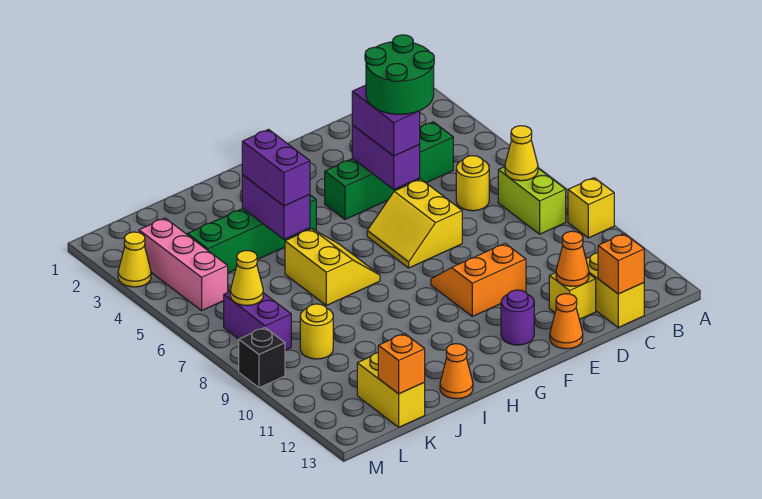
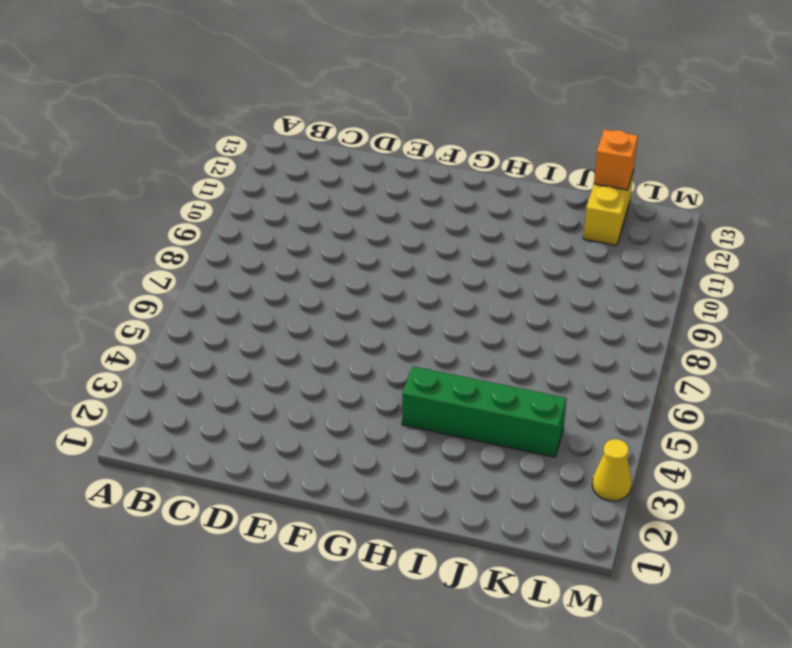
none -> yellow brick A9 level 1
none -> lime brick B7:B8 level 1
none -> green brick C4:F4 level 1

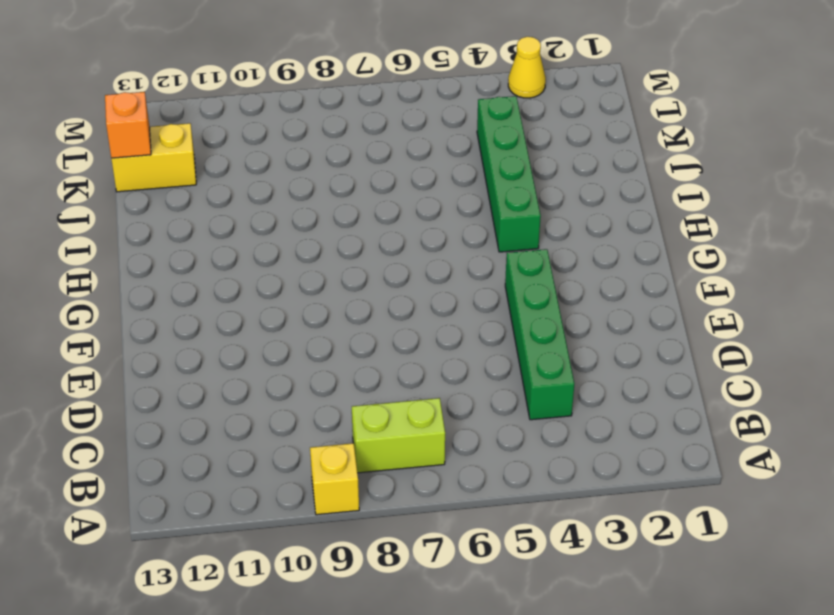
none -> yellow round brick C6 level 1
none -> yellow brick C12:C13 level 1
none -> yellow brick D12 level 1

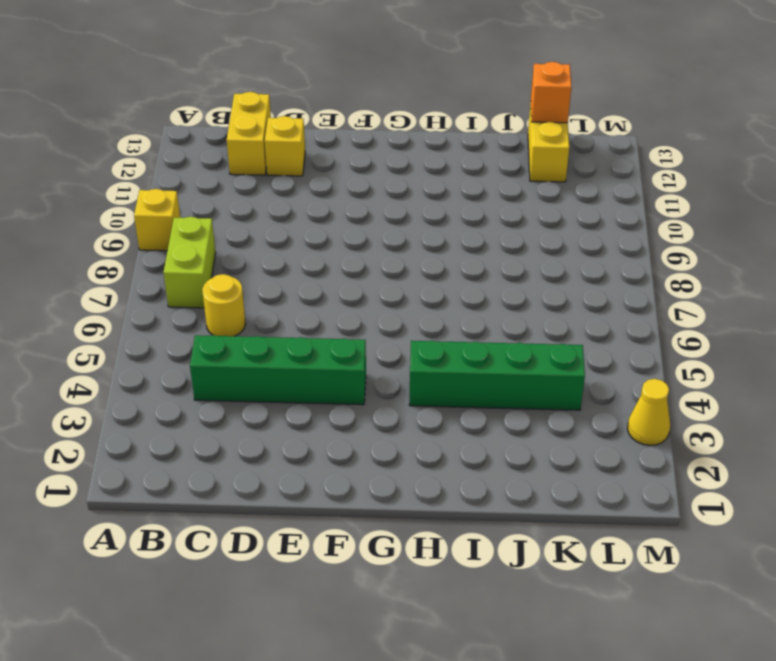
none -> yellow slope E6:F7 level 1 top E
none -> orange slope E9:F10 level 1 top 10
none -> orange cone E13 level 1

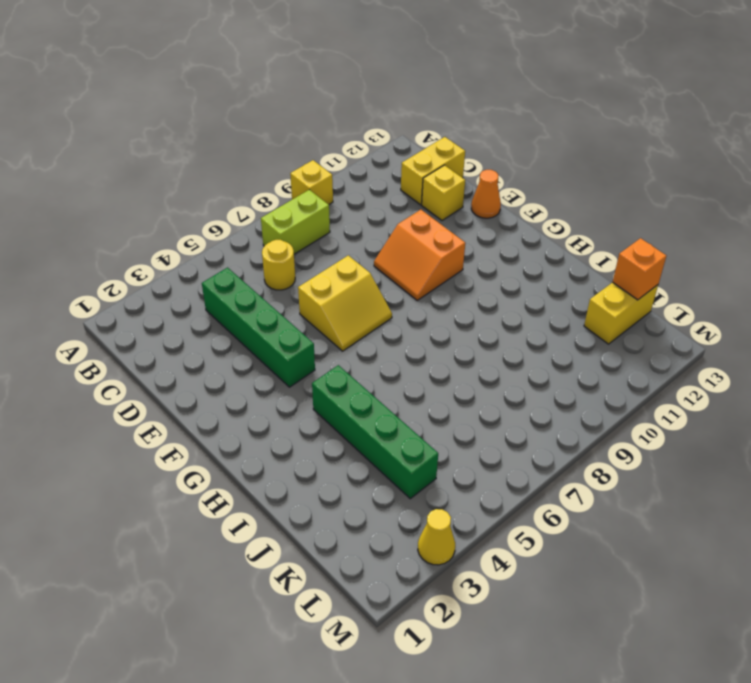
none -> purple round brick F12 level 1
none -> yellow slope H6:I7 level 1 top I
none -> orange cone I13 level 1

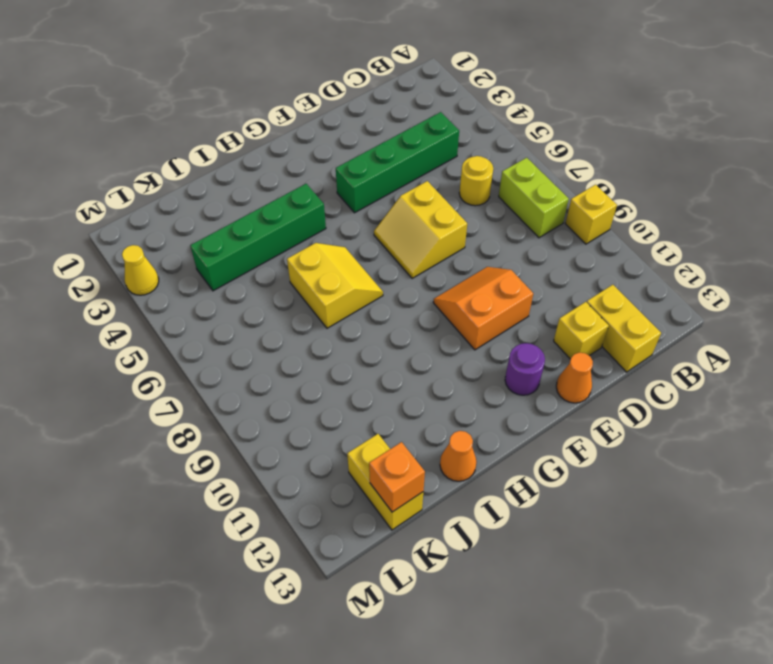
none -> yellow round brick K9 level 1
none -> pink brick L3:L5 level 1
none -> purple brick L7:L8 level 1

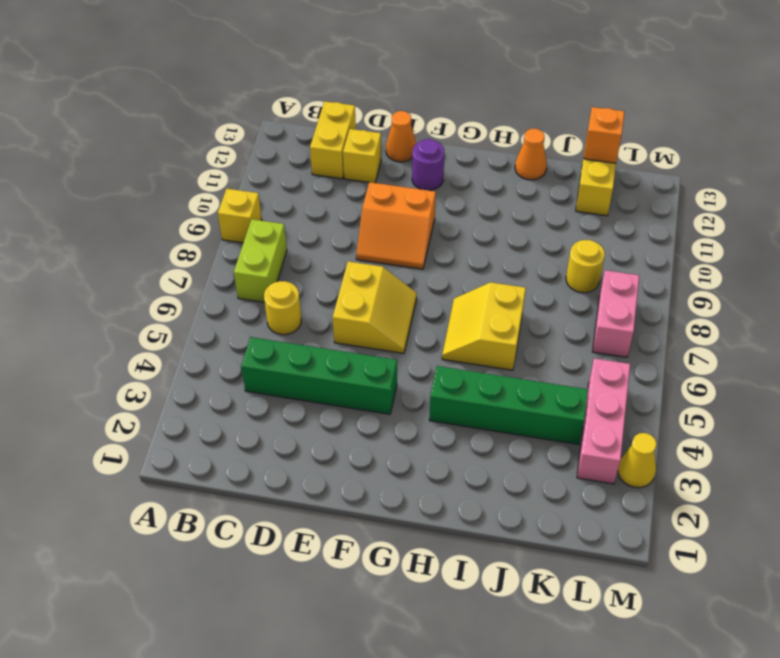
pink brick L7:L8 level 1 -> purple brick L7:L8 level 1
none -> black brick M9 level 1
none -> yellow cone B7 level 2
none -> orange brick C13 level 2

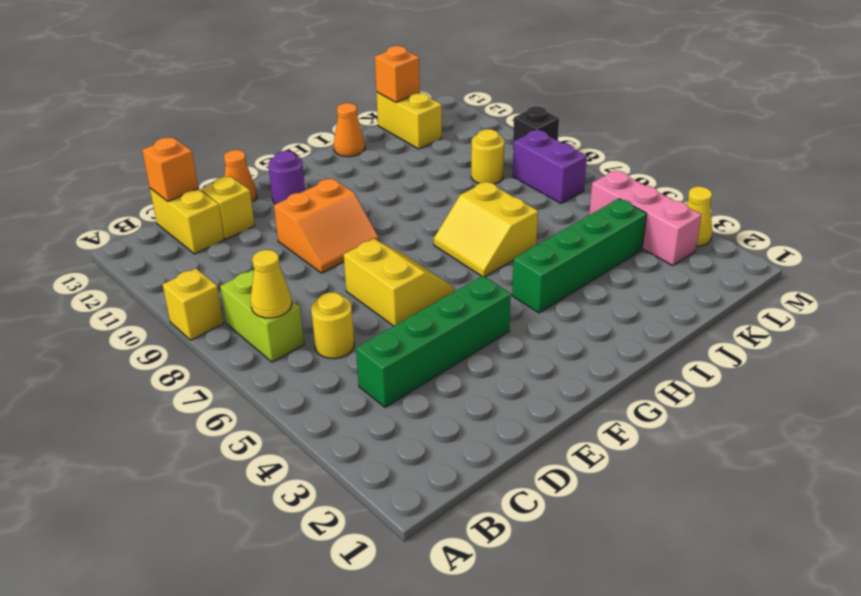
none -> orange cone D12 level 2
none -> purple brick E4:E5 level 2
none -> purple brick I4:I5 level 2

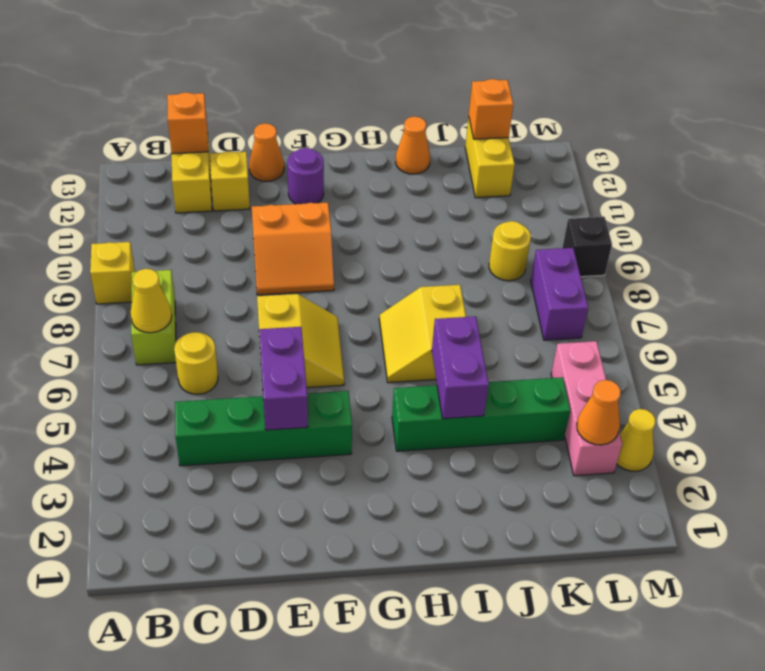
orange cone L3 level 2 -> orange cone D12 level 2
none -> yellow cone L7 level 2
none -> purple brick E4:E5 level 3
none -> purple brick I4:I5 level 3

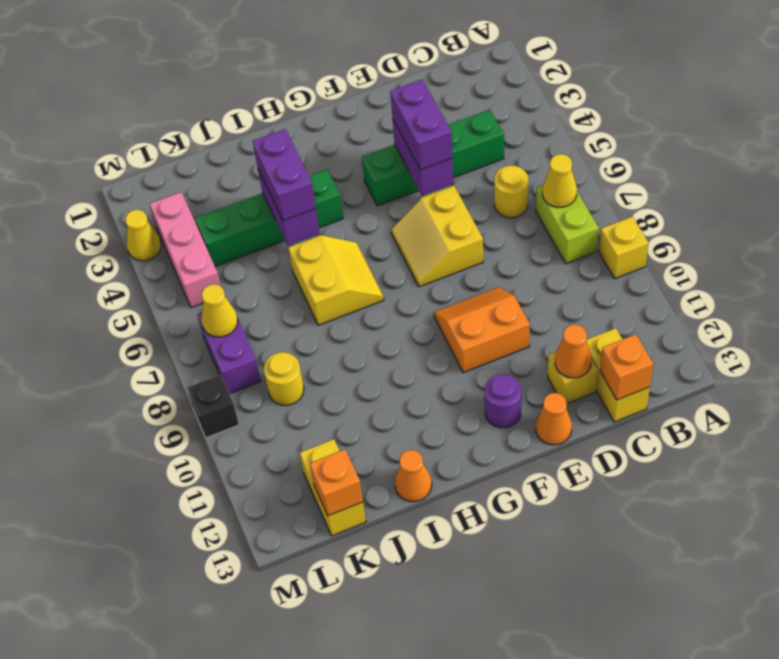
none -> green round brick D4:E5 level 4

